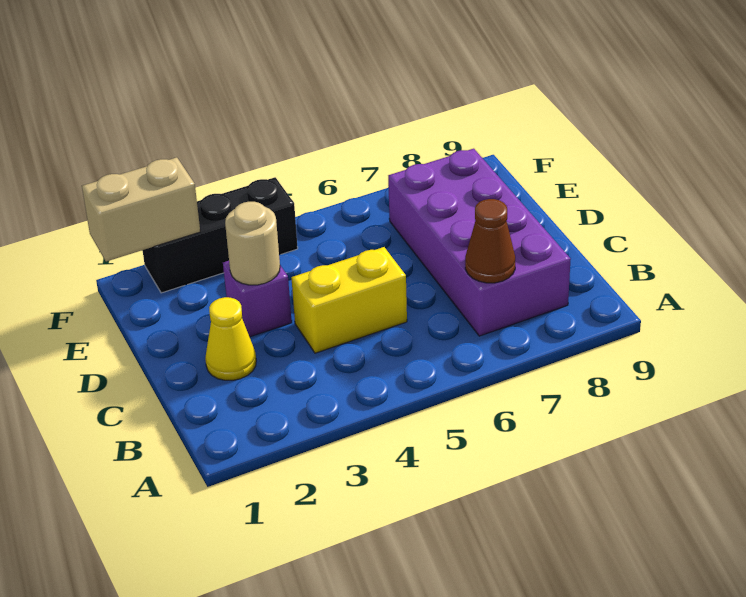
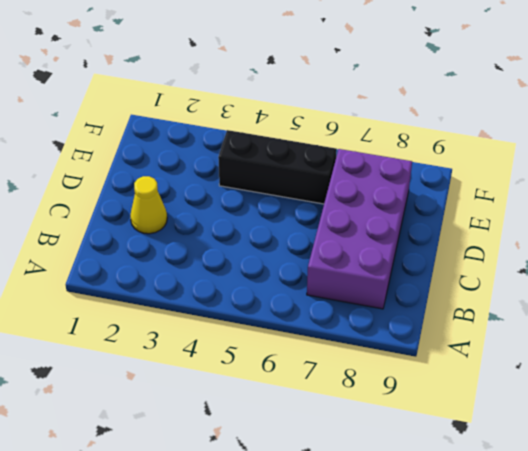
black brick E4:E6 level 1 -> black brick F2:F4 level 1
none -> yellow brick C4:C5 level 1
none -> purple brick D3 level 1

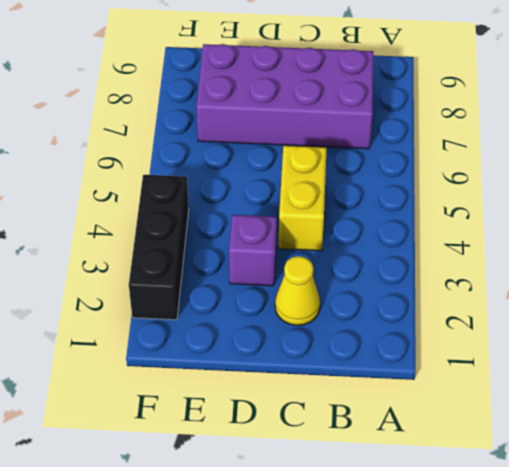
none -> brown cone B7 level 2
none -> tan round brick D3 level 2

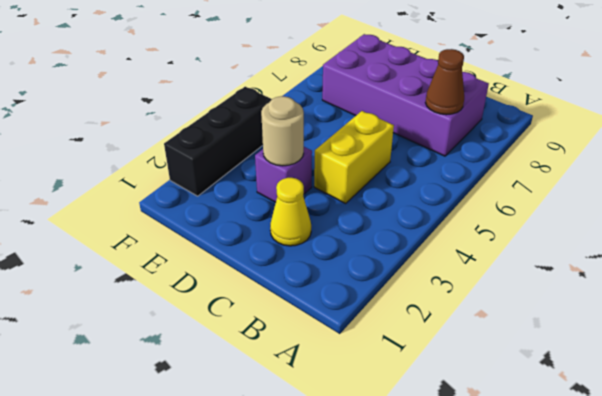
none -> tan brick F1:F2 level 2

